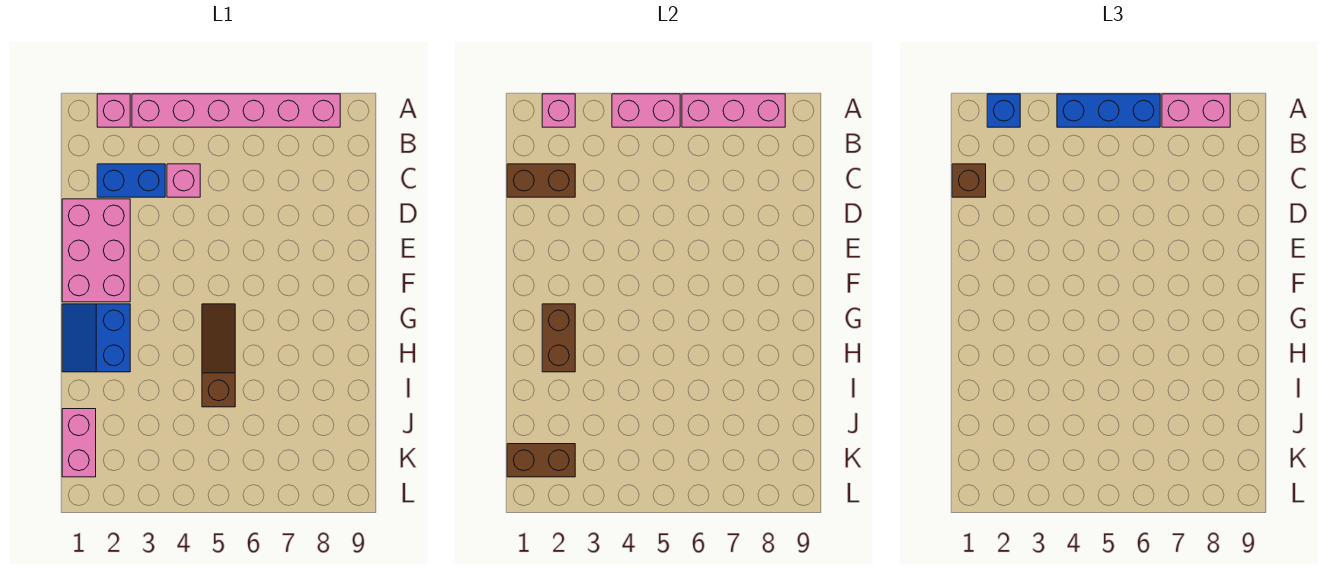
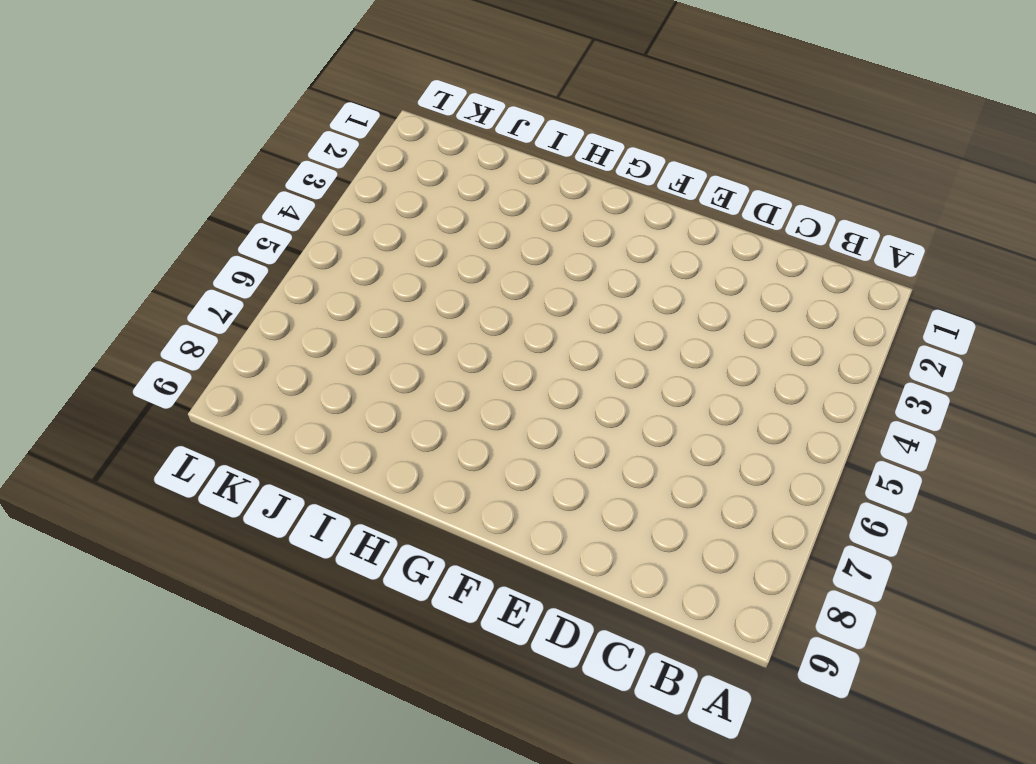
none -> pink brick A2 level 1
none -> pink brick A3:A8 level 1
none -> blue brick C2:C3 level 1

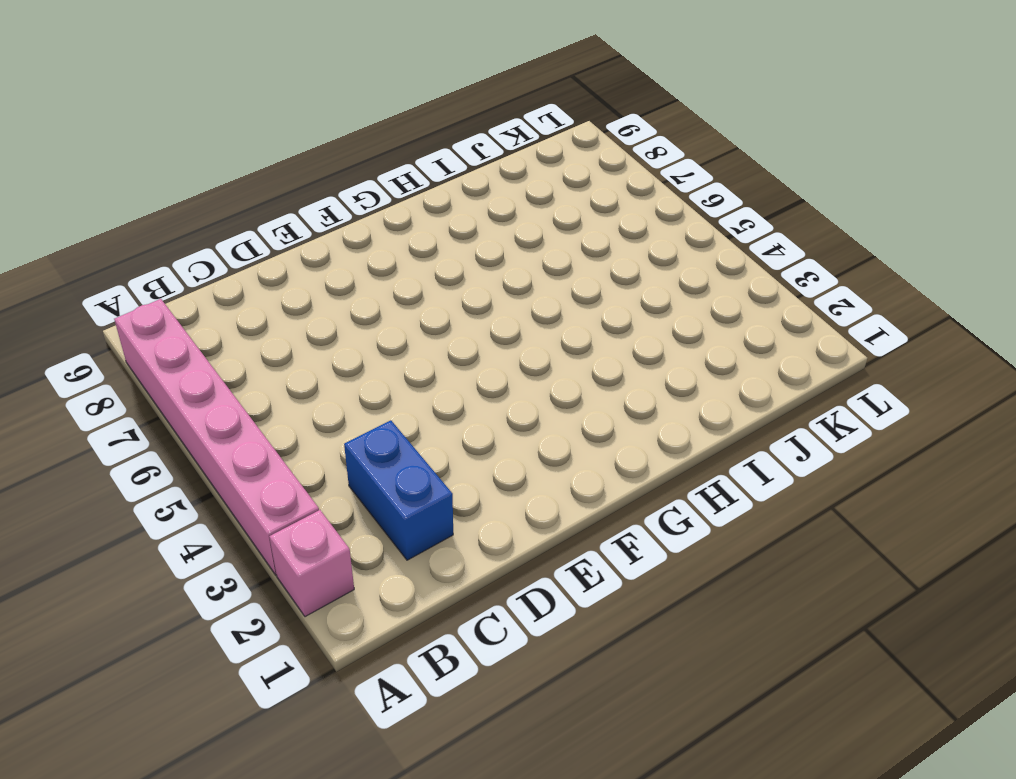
none -> pink brick C4 level 1
none -> pink brick D1:F2 level 1
none -> blue slope G1:H2 level 1 top 2

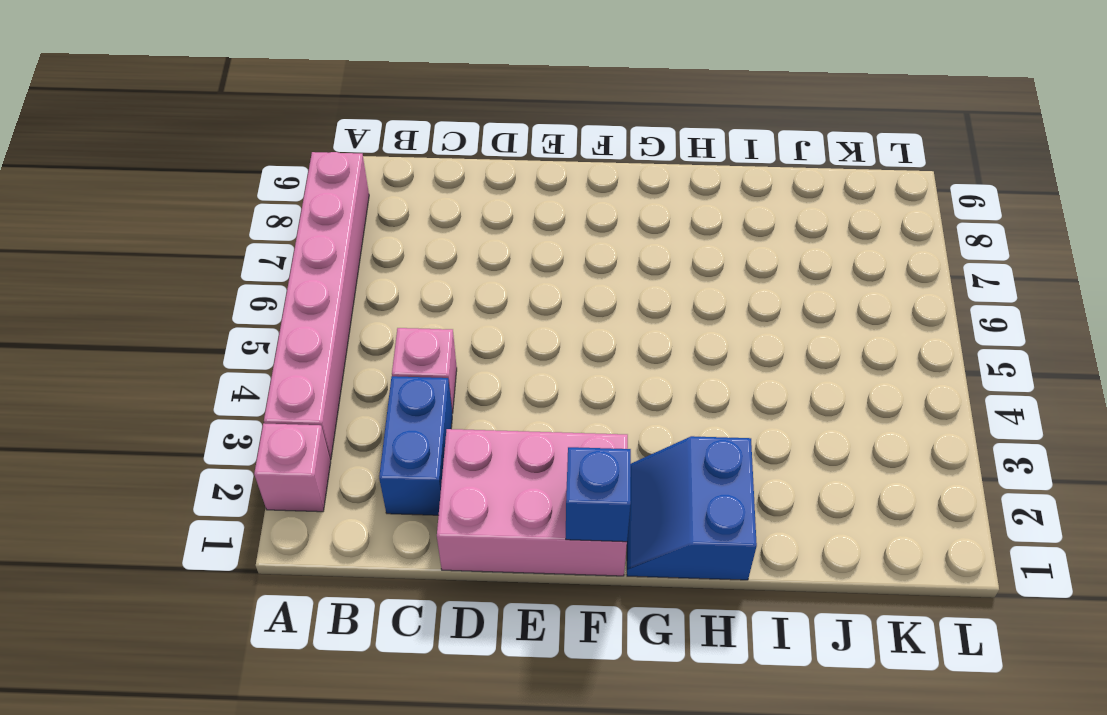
blue brick F1 level 2 -> blue brick A2 level 3
blue slope G1:H2 level 1 top H -> blue slope G1:H2 level 1 top 2
none -> brown slope G5:I5 level 1 top I
none -> pink brick J1:K1 level 1
none -> pink brick A2 level 2

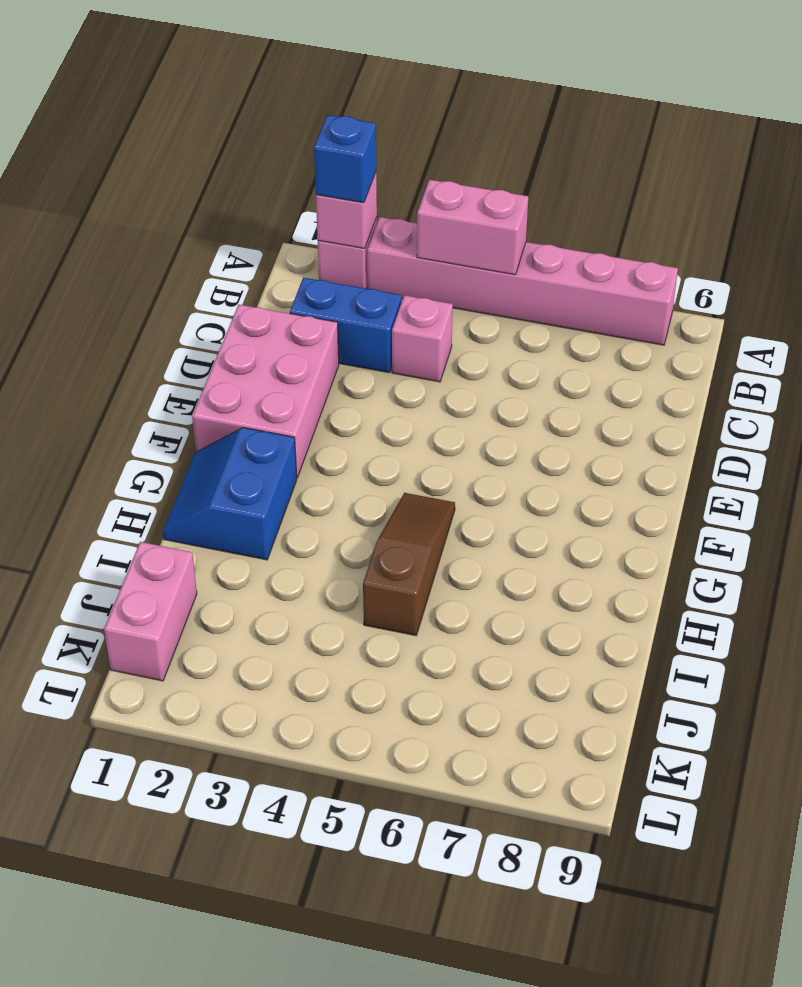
none -> pink brick A6:A8 level 2
none -> brown brick C1:C2 level 2
none -> brown brick G2:H2 level 2

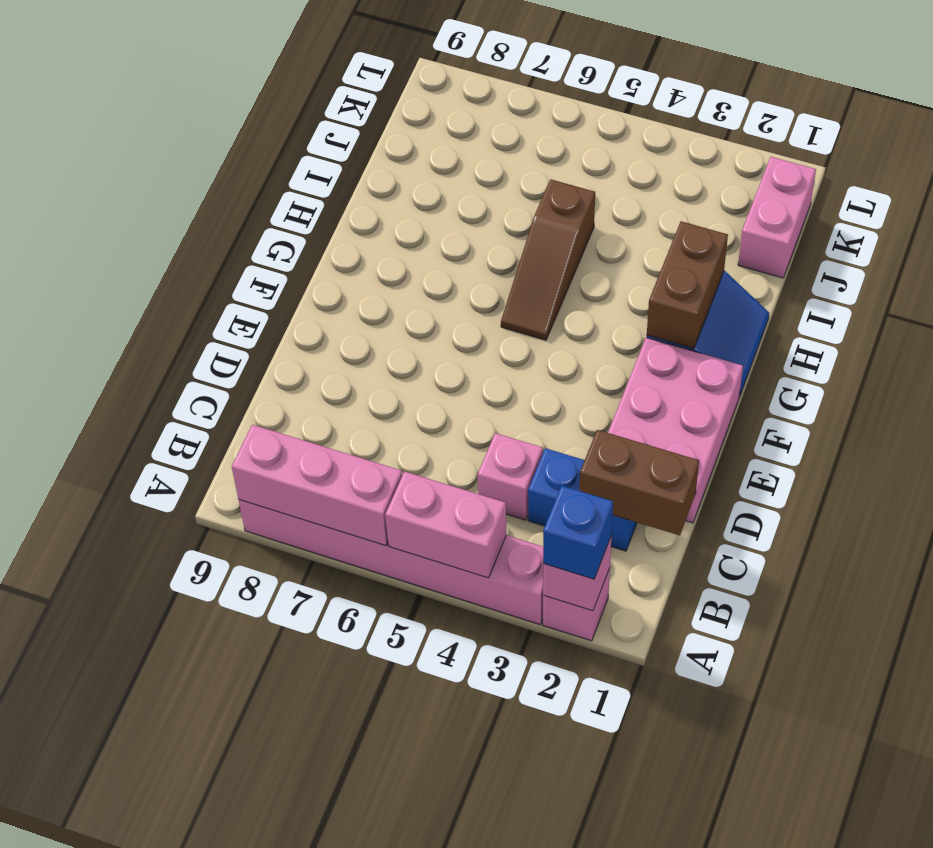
none -> brown brick K1:K2 level 2
none -> blue brick A4:A6 level 3
none -> pink brick A7:A8 level 3

